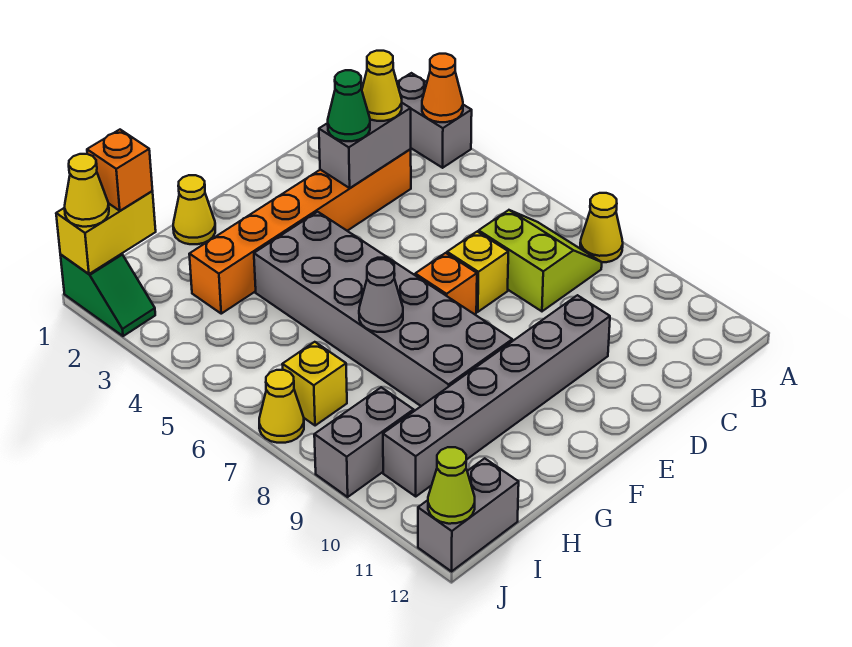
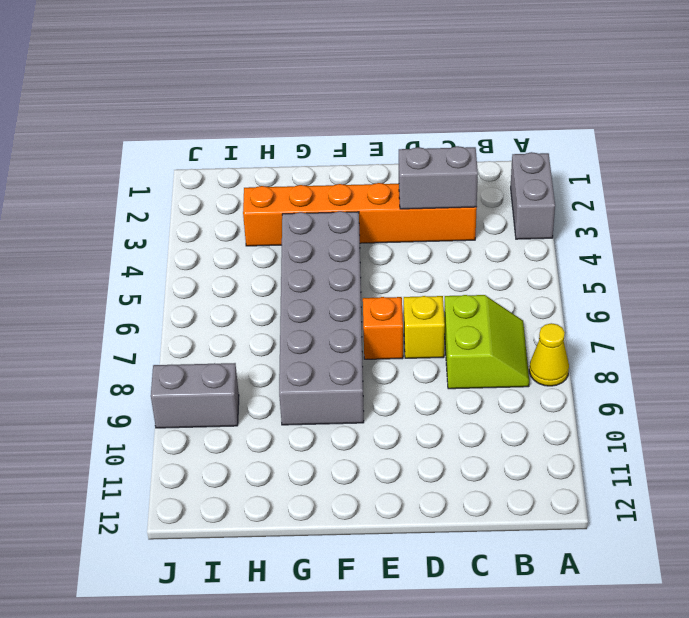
none -> grey brick D10:I10 level 1
none -> yellow cone G1 level 1
none -> yellow brick I7 level 1

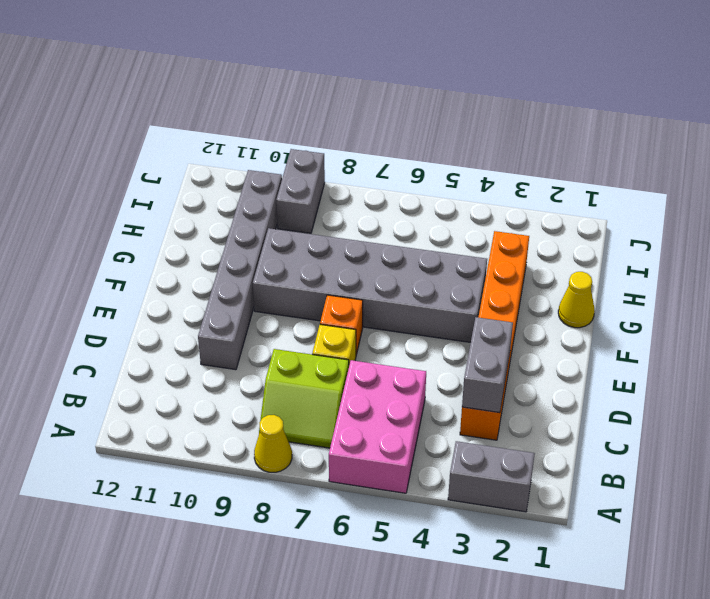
pink brick A5:C6 level 1 -> none
none -> yellow brick I7 level 1
none -> grey brick I12:J12 level 1
none -> green slope J1:J2 level 1 top 1

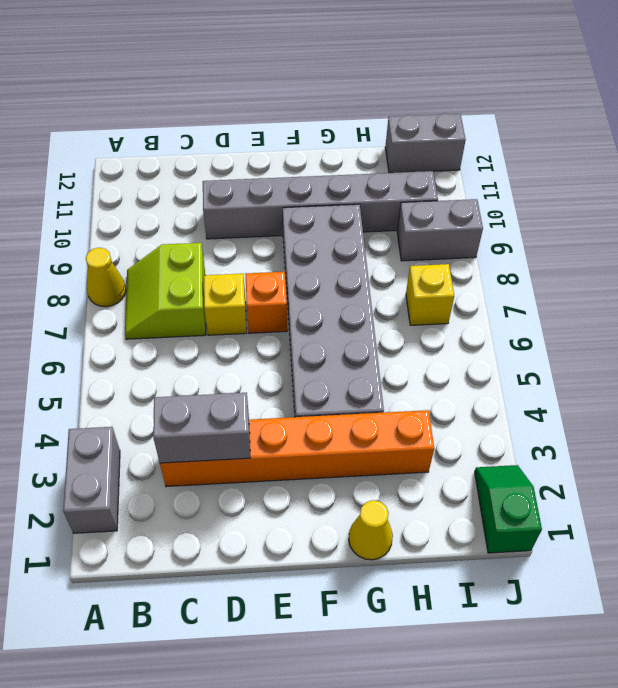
none -> yellow cone J7 level 1
none -> orange cone A3 level 2
none -> grey cone G7 level 2

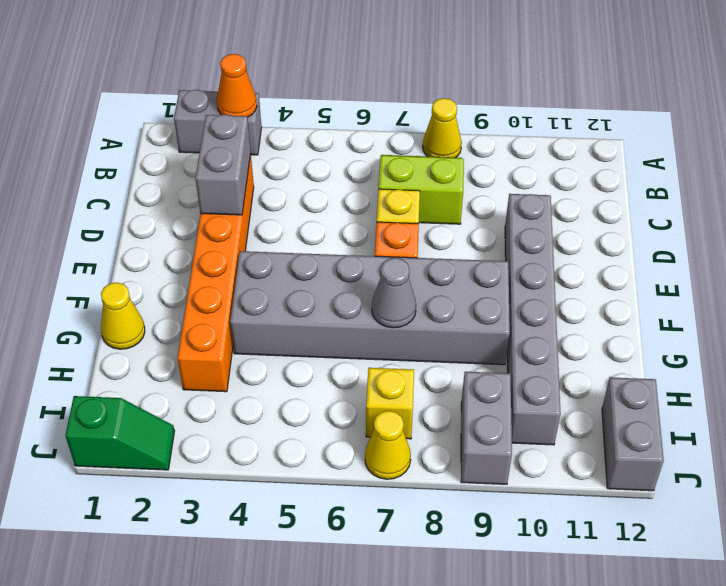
none -> yellow brick I1:J1 level 2
none -> lime cone J12 level 2
none -> yellow cone C3 level 3

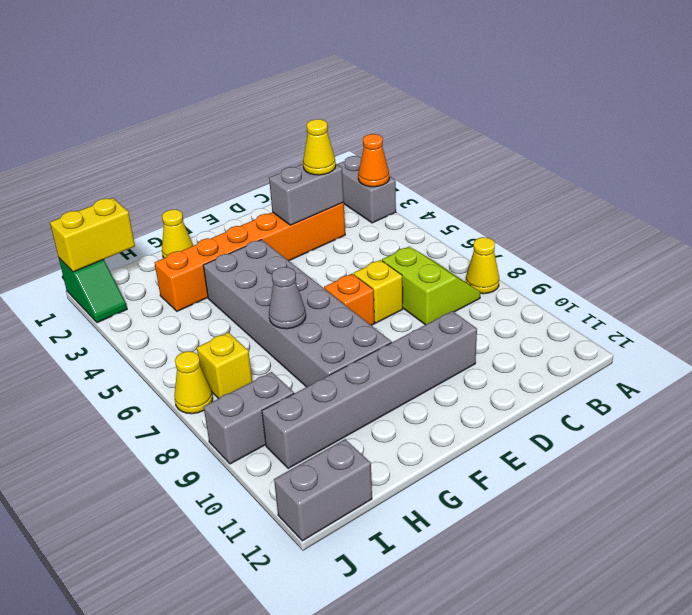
none -> lime cone J12 level 2
none -> green cone D3 level 3
none -> orange brick I1 level 3

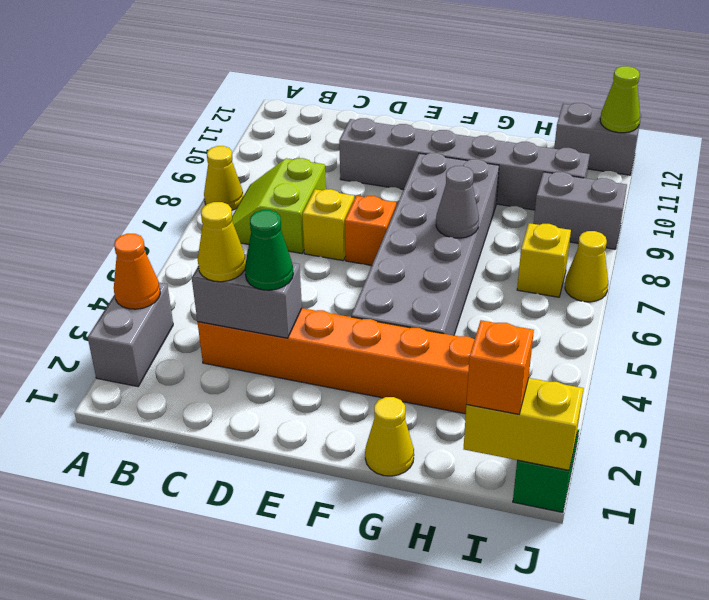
none -> yellow cone J1 level 3

